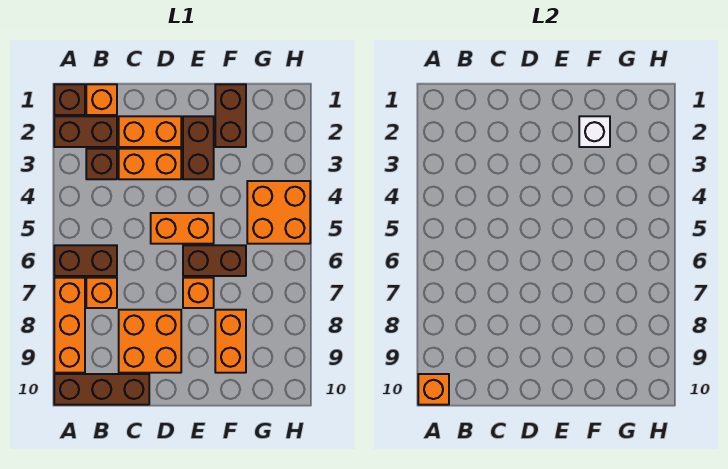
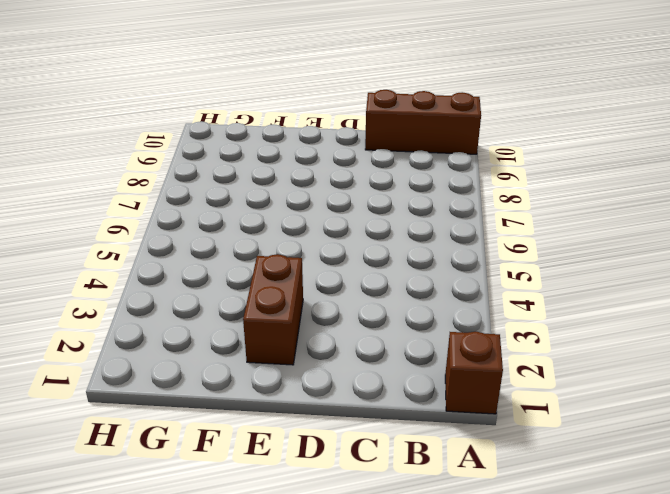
none -> brown brick A2:B2 level 1
none -> brown brick A6:B6 level 1
none -> orange brick A7:A9 level 1

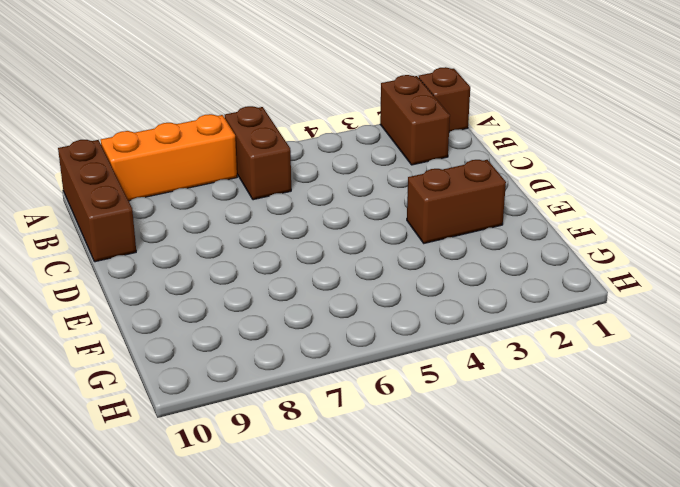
none -> orange brick B1 level 1
none -> brown brick B3 level 1
none -> orange brick B7 level 1

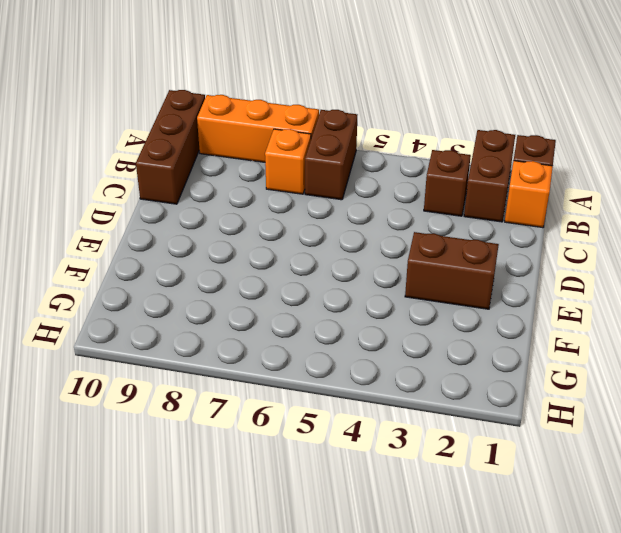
none -> orange brick C2:D2 level 1
none -> orange brick C3:D3 level 1
none -> orange brick C8:D9 level 1

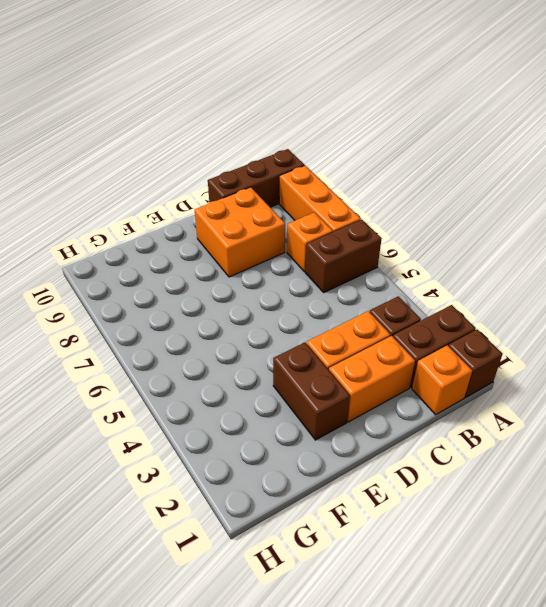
none -> orange brick D5:E5 level 1
none -> brown brick E6:F6 level 1
none -> orange brick E7 level 1

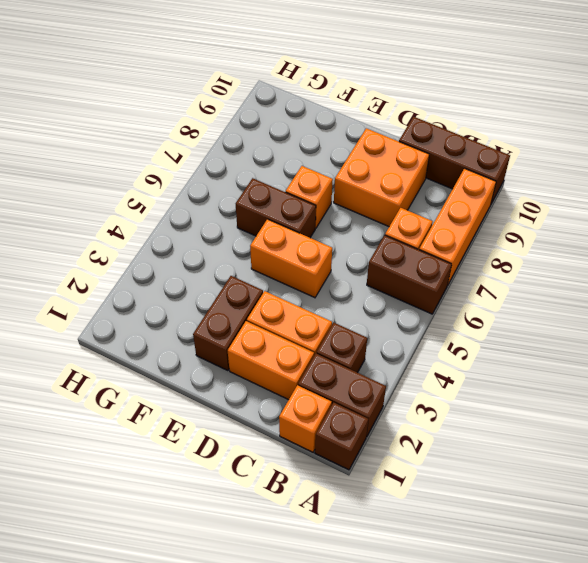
none -> brown brick F1:F2 level 1
none -> orange brick F8:F9 level 1
none -> orange brick G4:H5 level 1

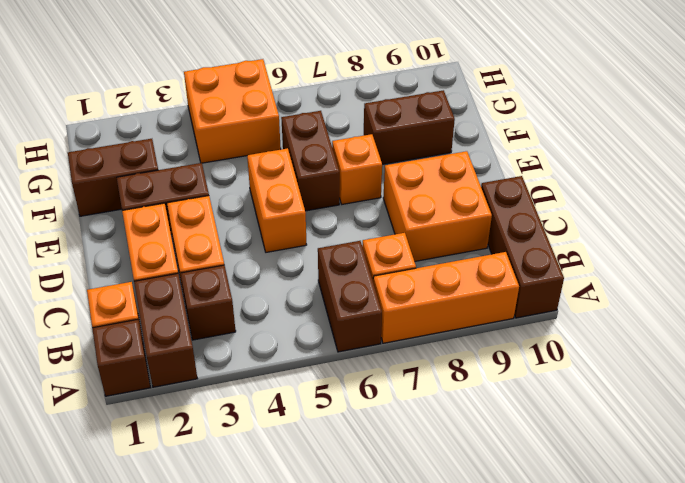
brown brick F8:F9 level 1 -> orange brick F8:F9 level 1
none -> orange brick A10 level 2
none -> white brick F2 level 2

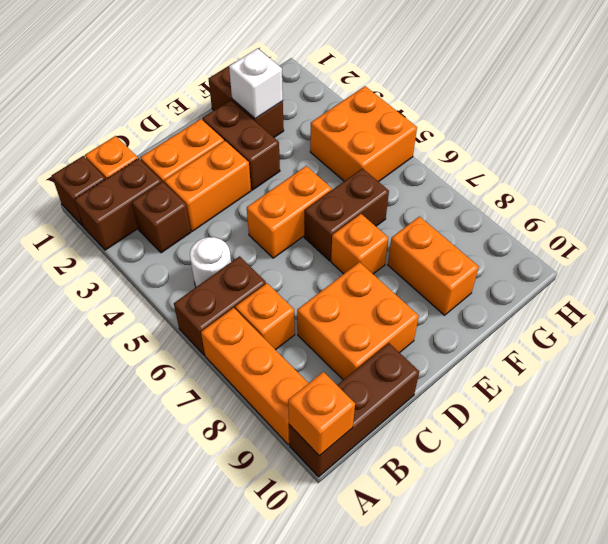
white round brick B5 level 1 -> none

